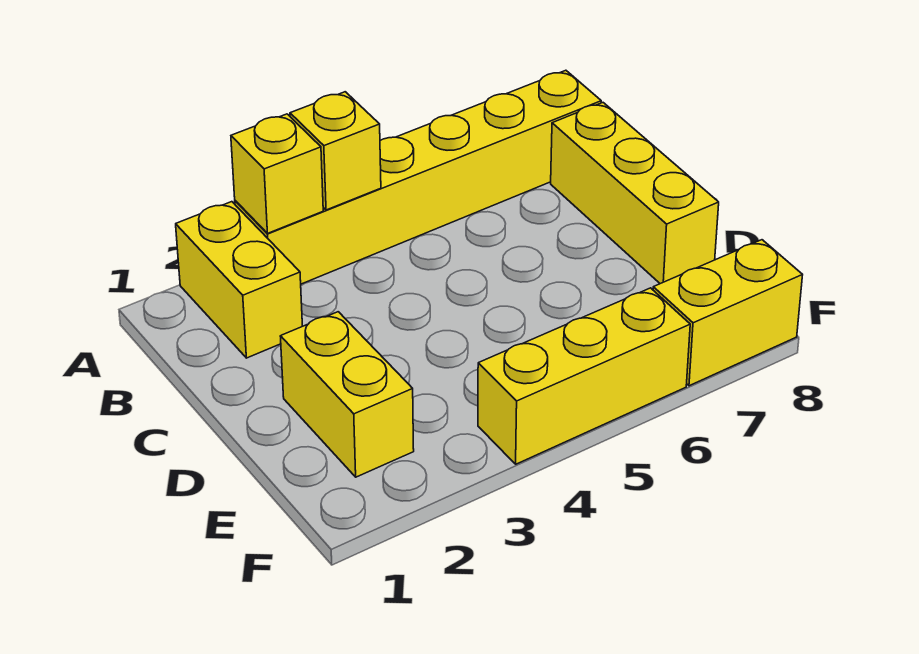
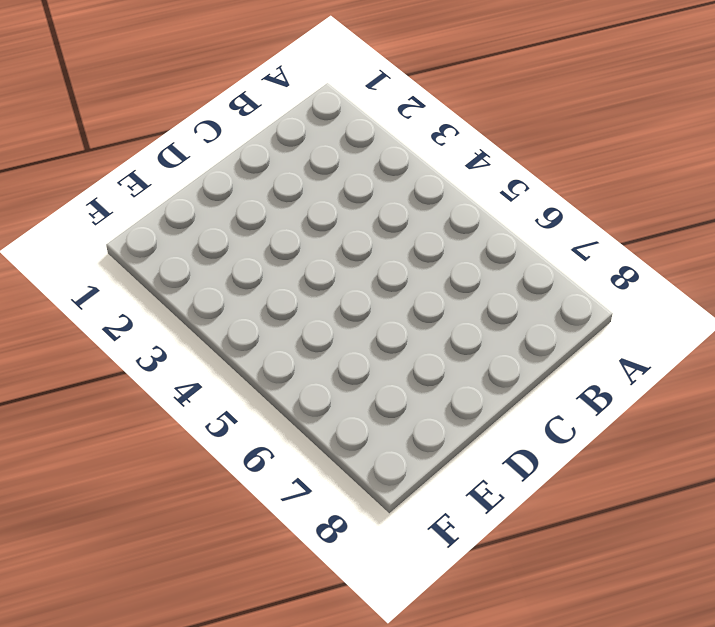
none -> yellow brick A2:B2 level 1
none -> yellow brick A3:A8 level 1

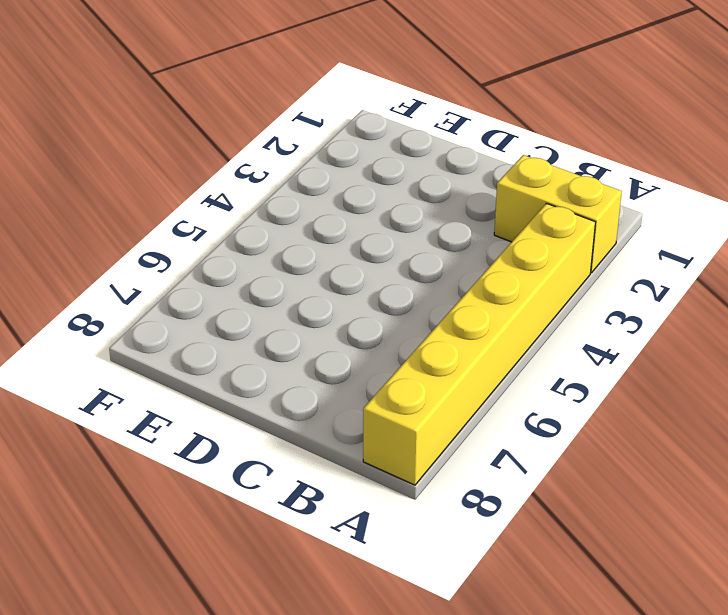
none -> yellow brick B8:D8 level 1
none -> yellow brick D2:E2 level 1

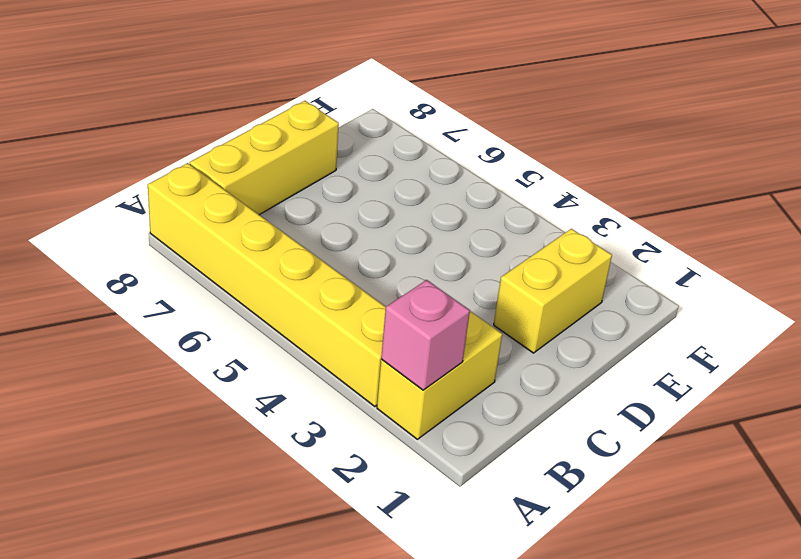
pink brick A2 level 2 -> none
none -> yellow brick F4:F6 level 1
none -> yellow brick F7:F8 level 1

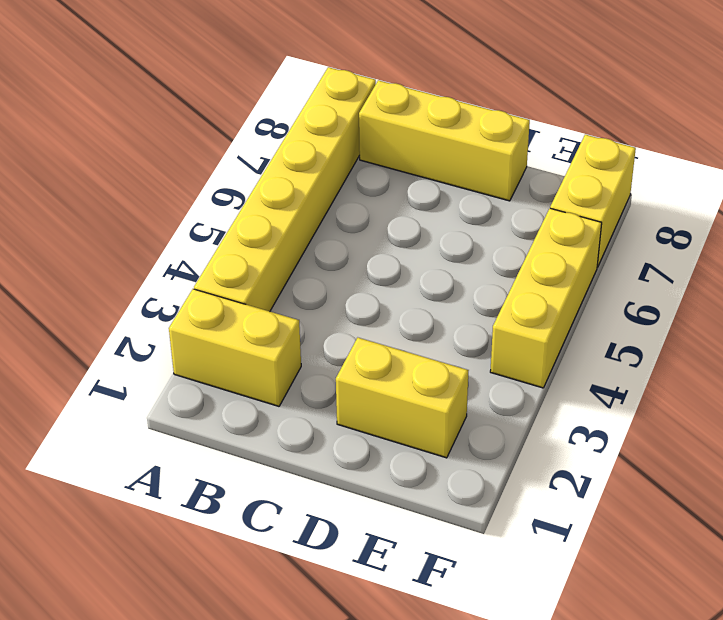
none -> yellow brick A3 level 2
none -> yellow brick A4 level 2

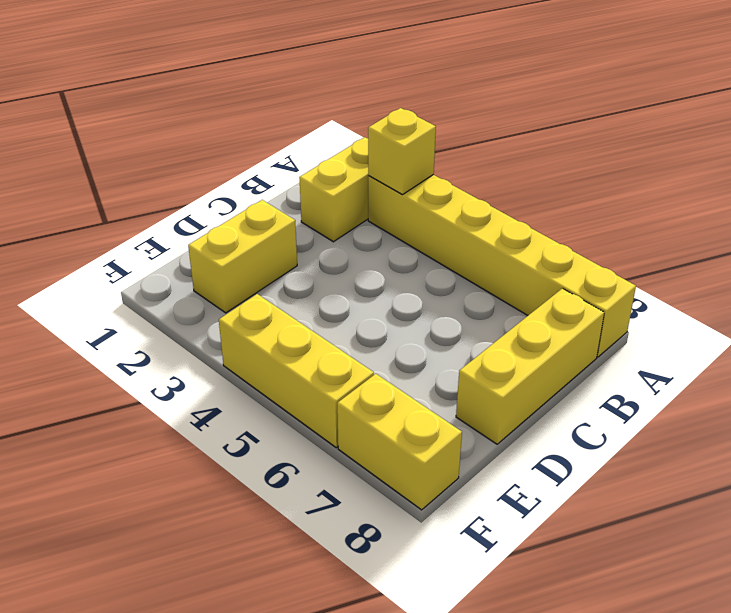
none -> yellow brick A4 level 2

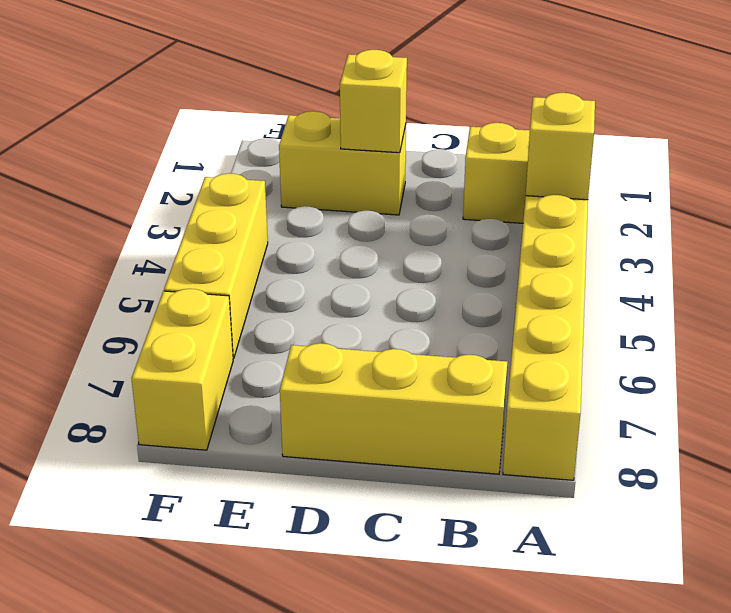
yellow brick D2 level 2 -> yellow brick A4 level 2

